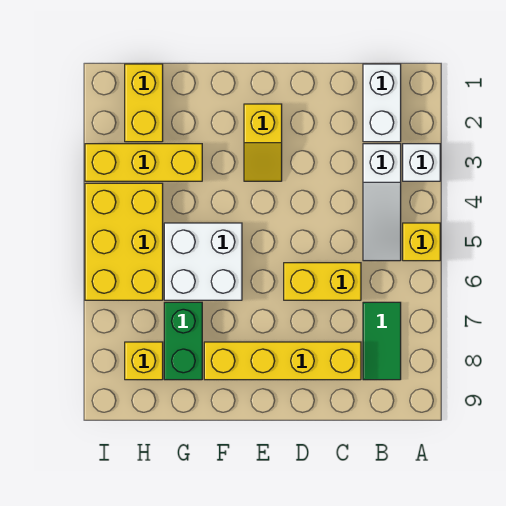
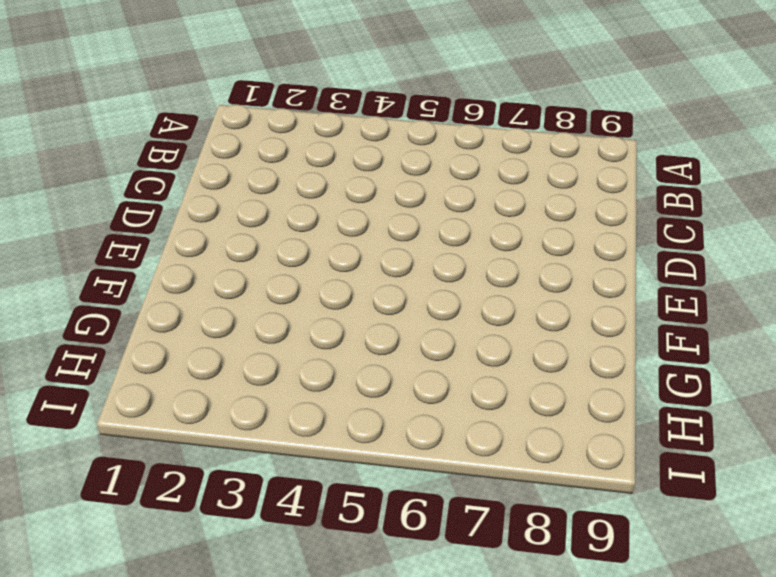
none -> white brick A3 level 1
none -> yellow brick A5 level 1
none -> white brick B1:B2 level 1

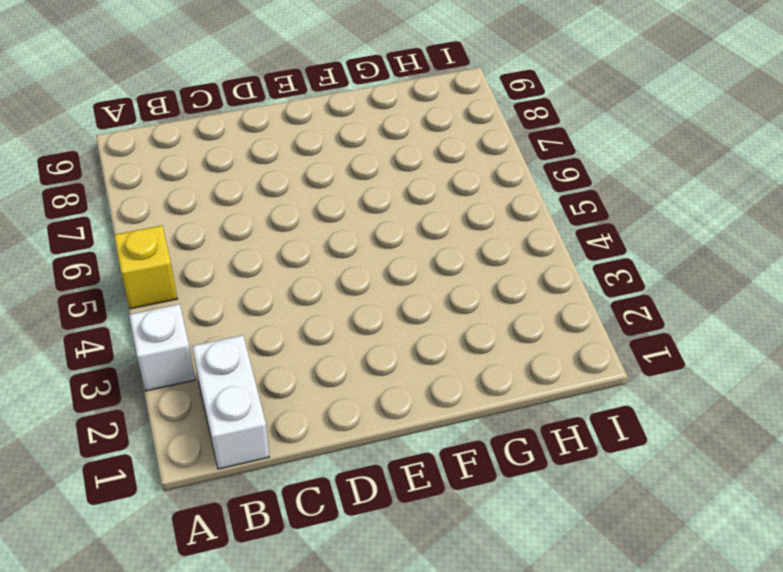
none -> white slope B3:B5 level 1 top 3
none -> green tile B7:B8 level 1
none -> yellow brick C6:D6 level 1

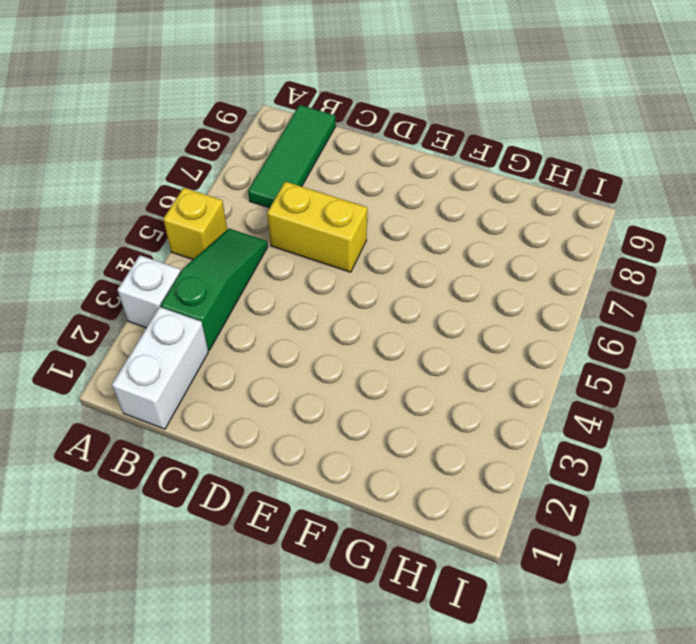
green slope B3:B5 level 1 top 3 -> white slope B3:B5 level 1 top 3
green tile B7:B9 level 1 -> green tile B7:B8 level 1
none -> yellow brick C8:F8 level 1
none -> yellow slope E2:E3 level 1 top 2
none -> white brick F5:G6 level 1

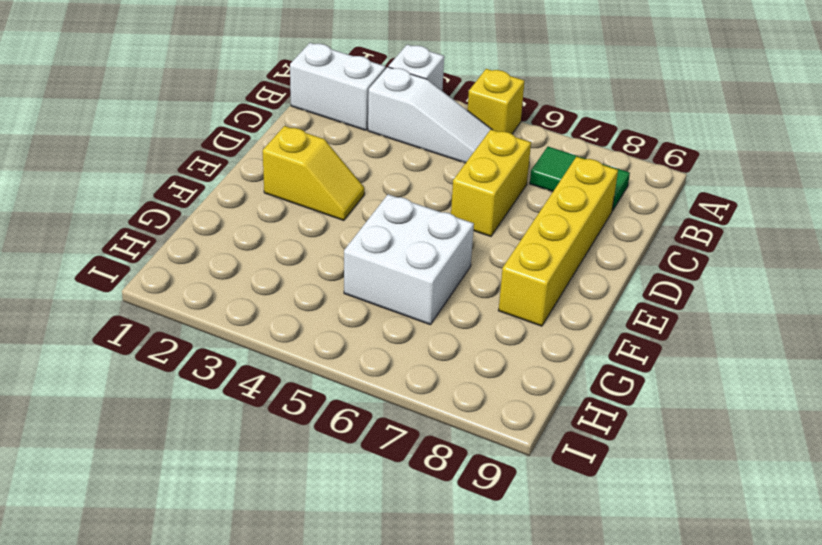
none -> yellow brick G3:I3 level 1
none -> green brick G7:G8 level 1
none -> yellow brick H1:H2 level 1

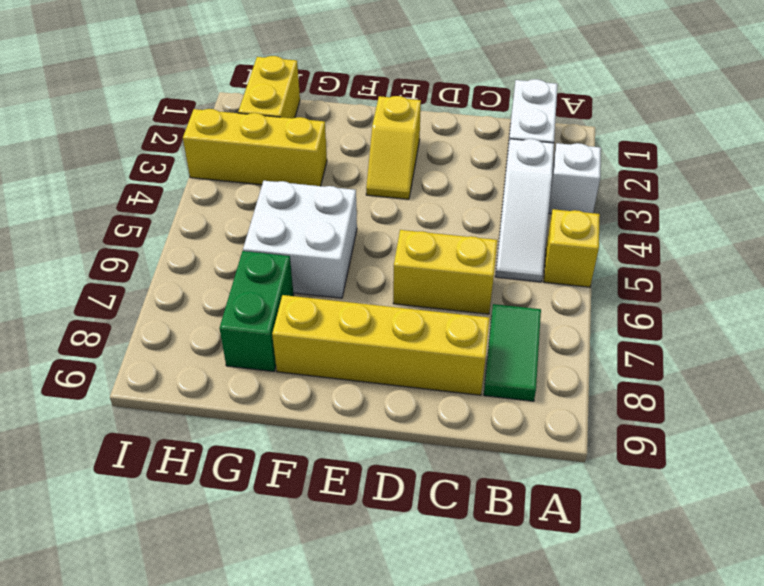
none -> yellow brick H4:I6 level 1
none -> yellow brick H8 level 1

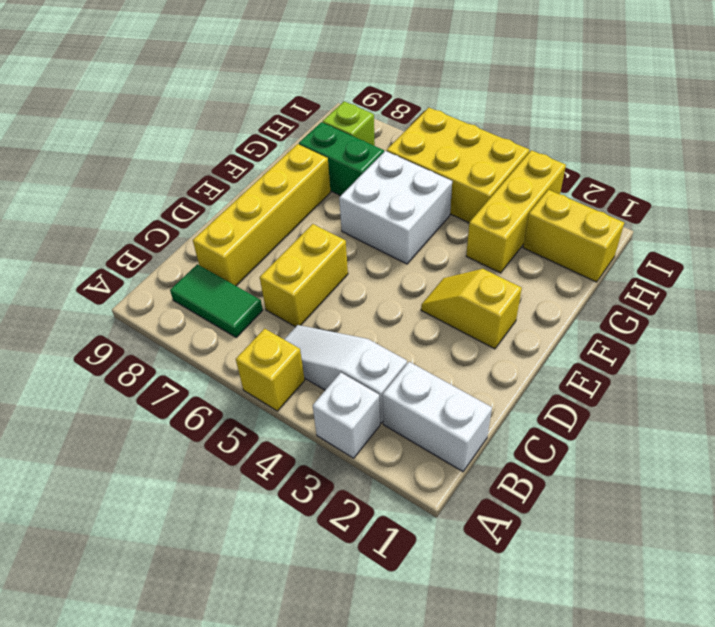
lime brick H8 level 1 -> yellow brick H8 level 1

